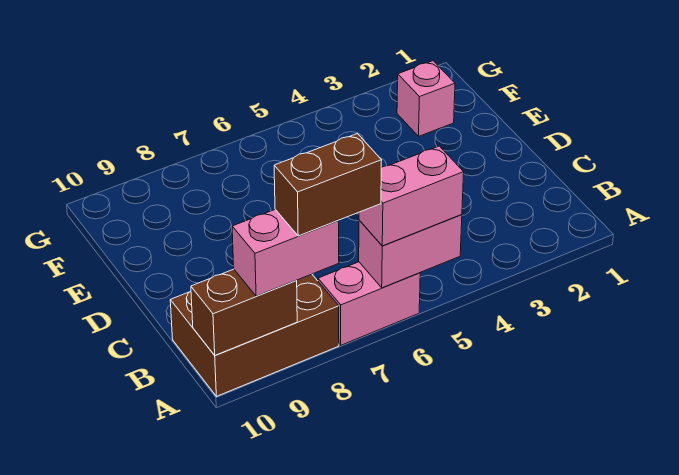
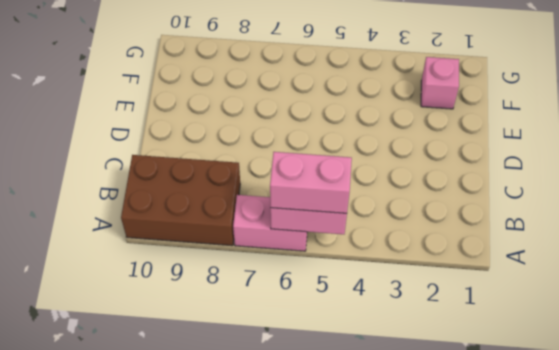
none -> brown brick A9:A10 level 2
none -> pink brick A8:A9 level 3

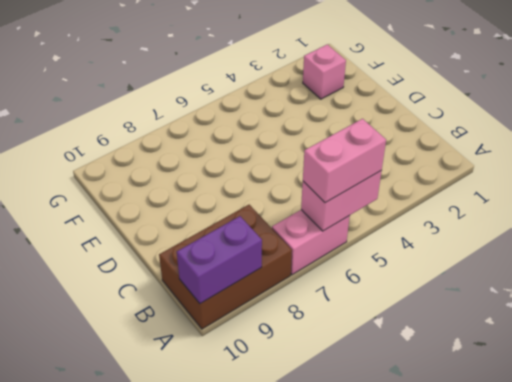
purple brick A9:A10 level 2 -> brown brick A9:A10 level 2
none -> pink brick A8:A9 level 3
none -> brown brick A7:A8 level 4

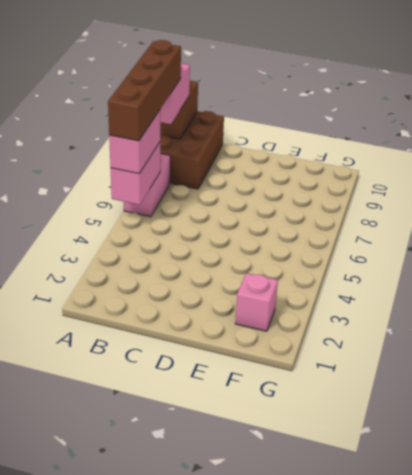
brown brick A5:A8 level 4 -> brown brick A7:A8 level 4

